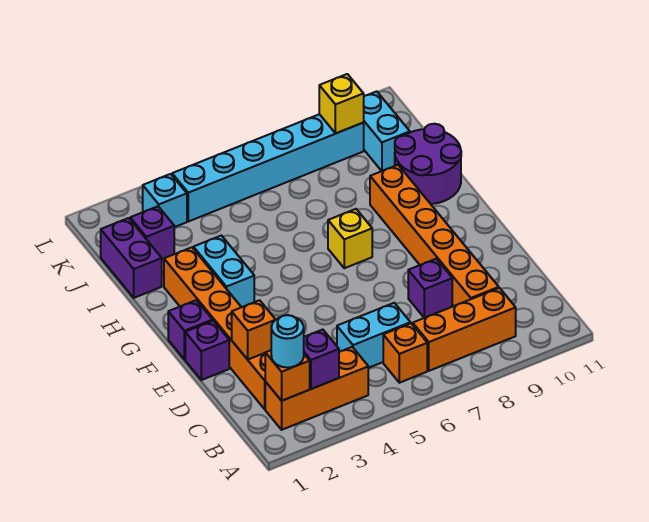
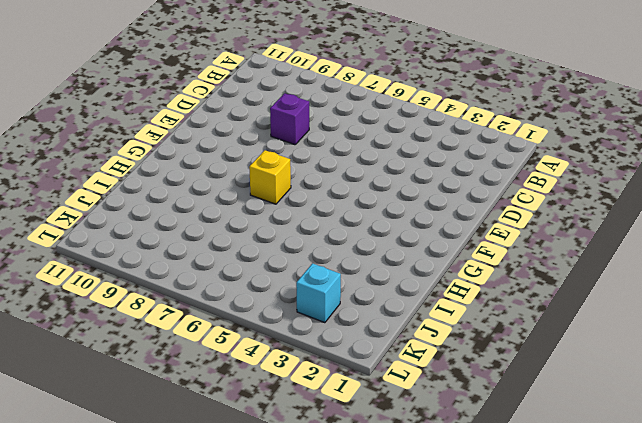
none -> orange brick B2:B4 level 1
none -> orange brick B6 level 1
none -> orange brick B7:B9 level 1

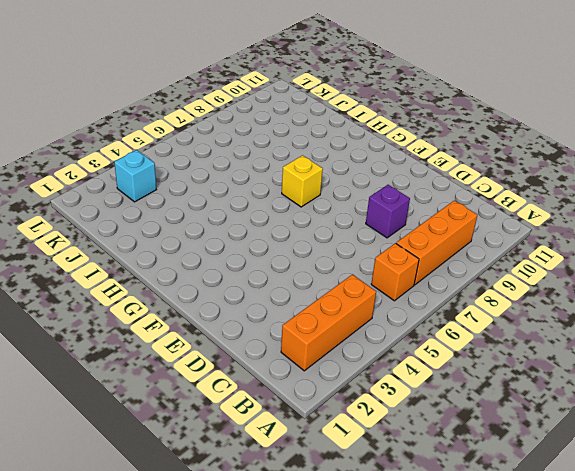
none -> orange brick C2:H2 level 1
none -> cyan brick C5:C6 level 1
none -> orange brick C9:H9 level 1

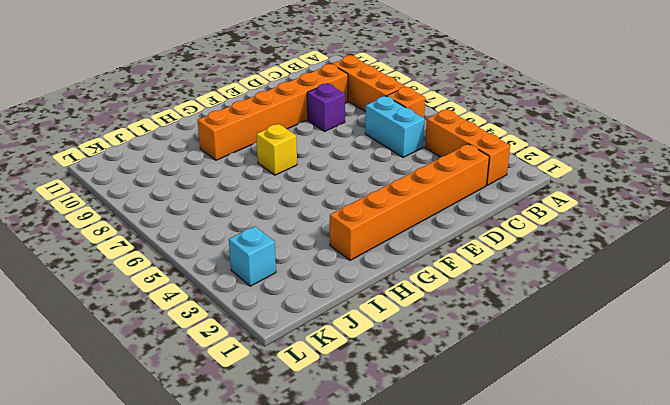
none -> purple brick E1 level 1
none -> purple brick F1 level 1
none -> cyan brick G3:H3 level 1

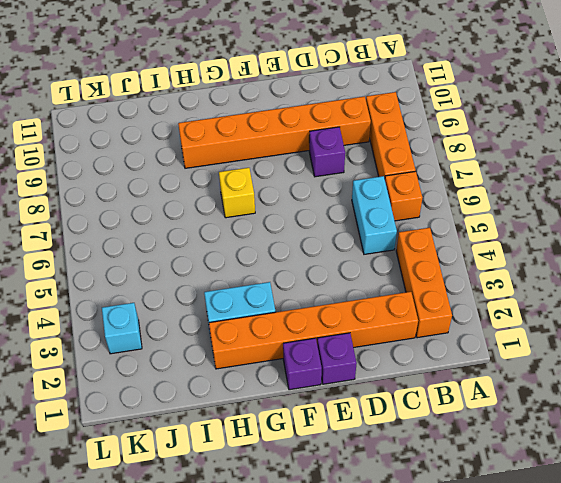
none -> purple round brick H10:I11 level 1
none -> purple brick I1:J1 level 1
none -> purple brick J2 level 1

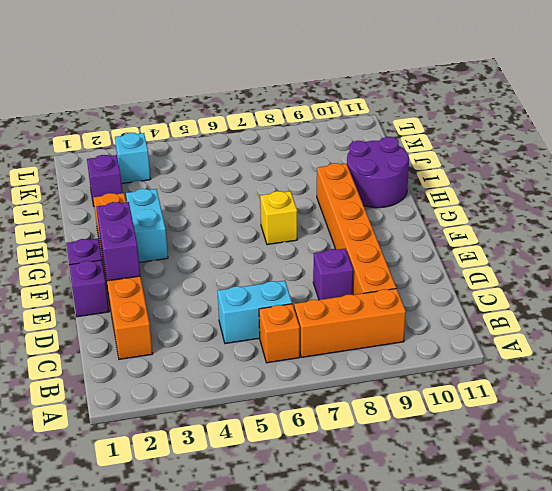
purple brick E2:F2 level 2 -> purple brick I1:J1 level 1
none -> orange brick B2:B4 level 1
none -> cyan brick J10:K10 level 1
none -> cyan brick K4:K9 level 1

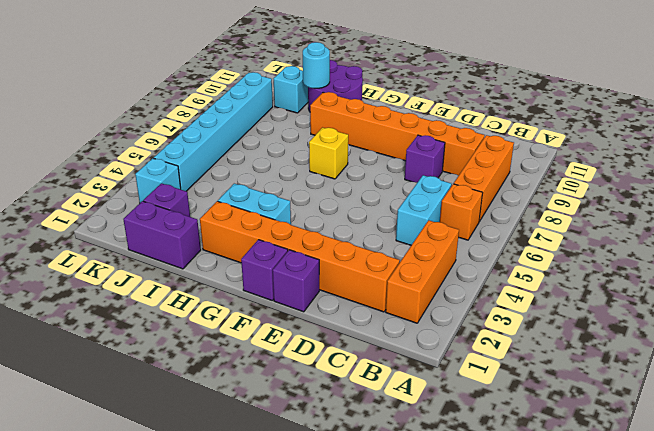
cyan round brick I10 level 2 -> cyan round brick B2 level 3
cyan brick J10 level 1 -> cyan brick J10:K10 level 1
none -> orange brick B2 level 2
none -> purple brick B3 level 2
none -> orange brick D2 level 2

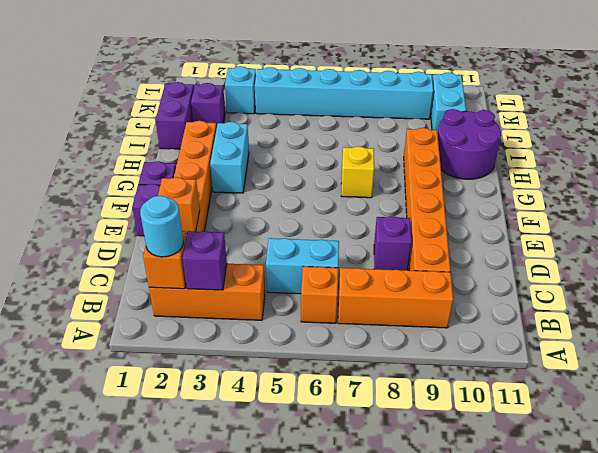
none -> yellow brick K9 level 2

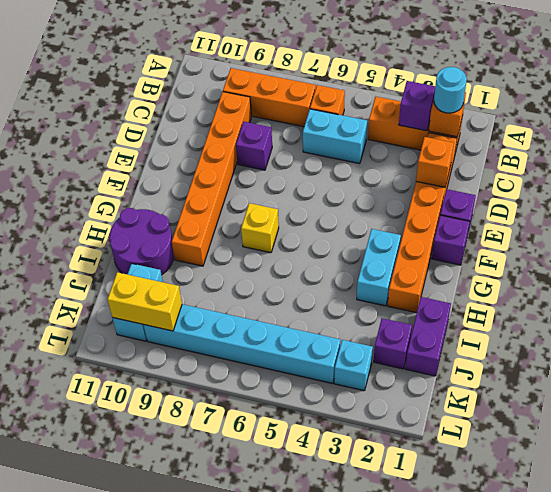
yellow brick K9:K10 level 2 -> yellow brick K9 level 2

